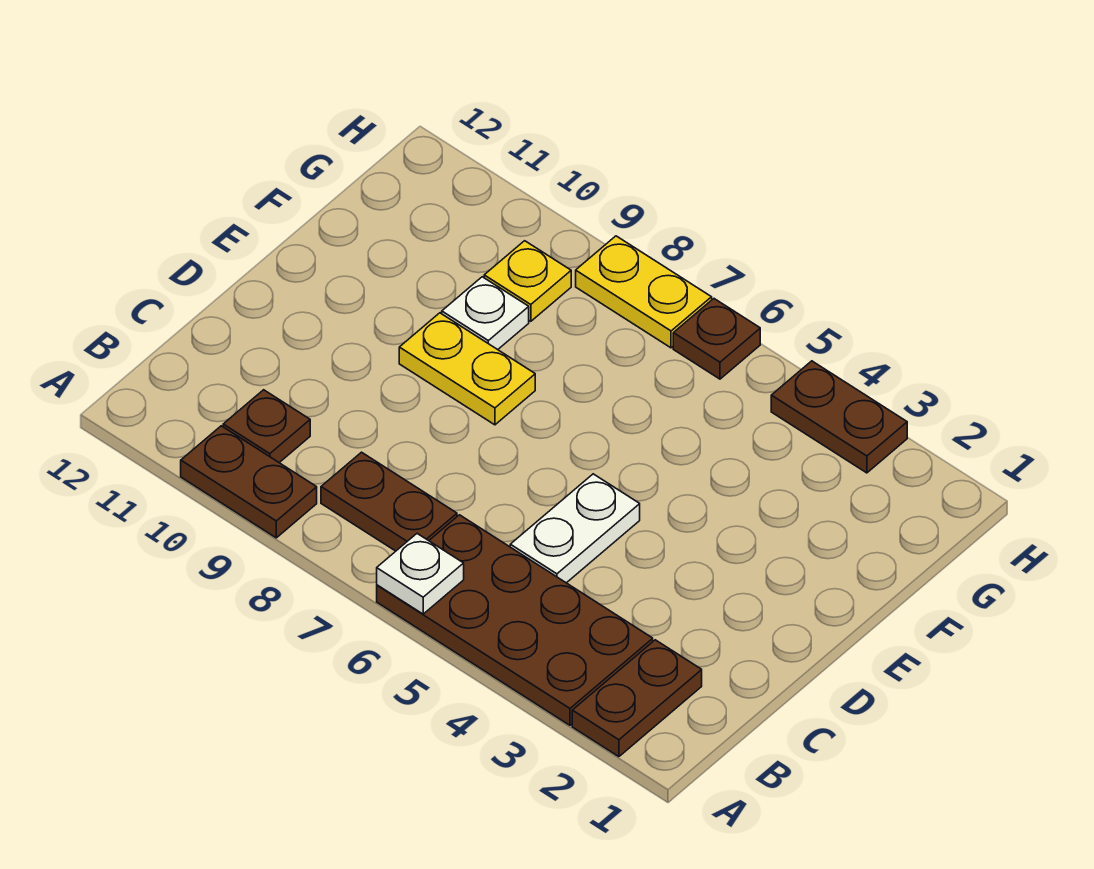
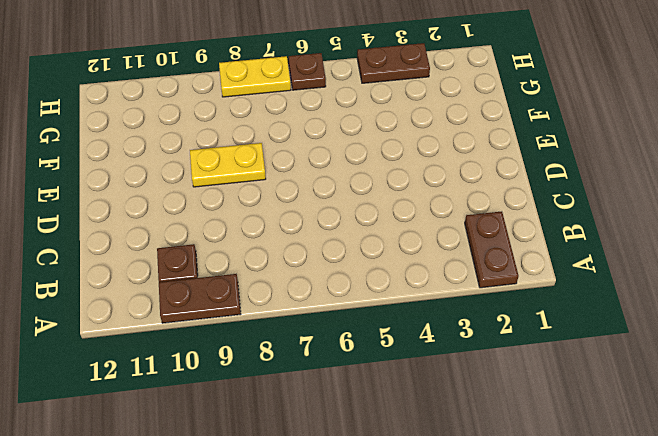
none -> brown plate A3:B6 level 1
none -> brown plate B7:B8 level 1
none -> white plate C5:D5 level 1

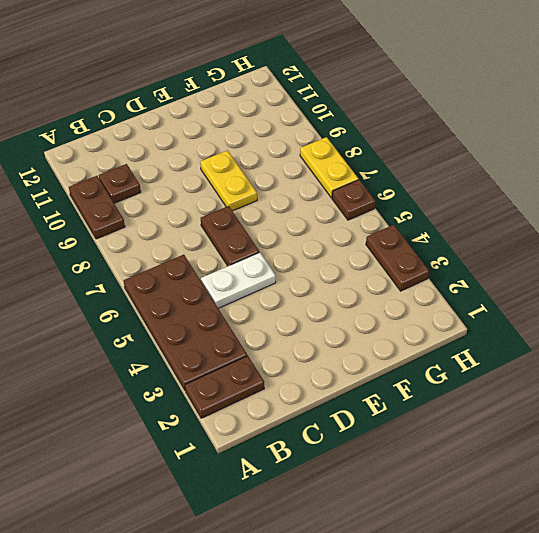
brown plate D6:D7 level 1 -> brown plate B7:B8 level 1
none -> white plate F9 level 1
none -> yellow plate G9 level 1
none -> white plate A6 level 2

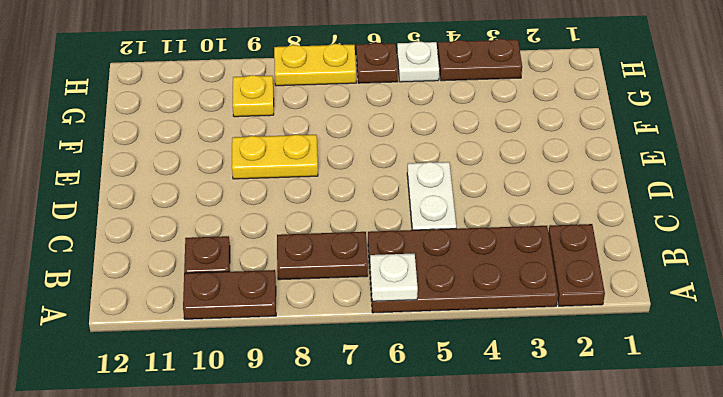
white plate H5 level 1 -> white plate F9 level 1

